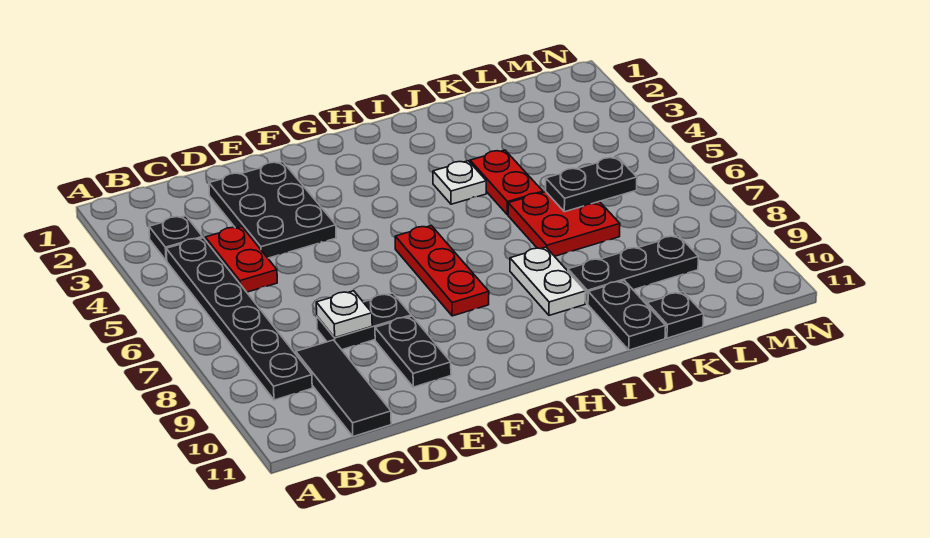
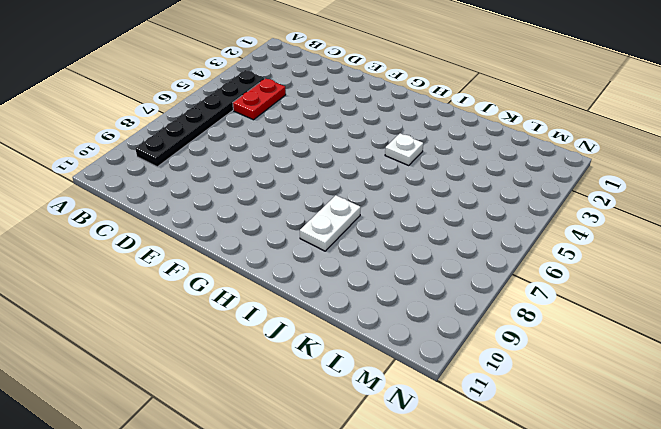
none -> black plate B3 level 1
none -> black tile C9:C11 level 1
none -> black plate D2:E4 level 1

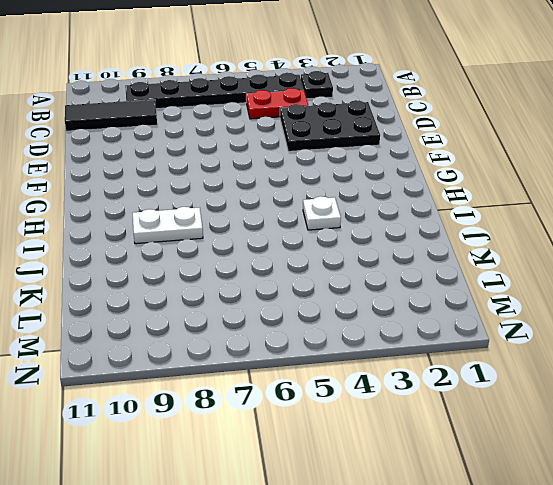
none -> black plate D8:E8 level 1
none -> black plate E9:E10 level 1
none -> red plate G6:G8 level 1

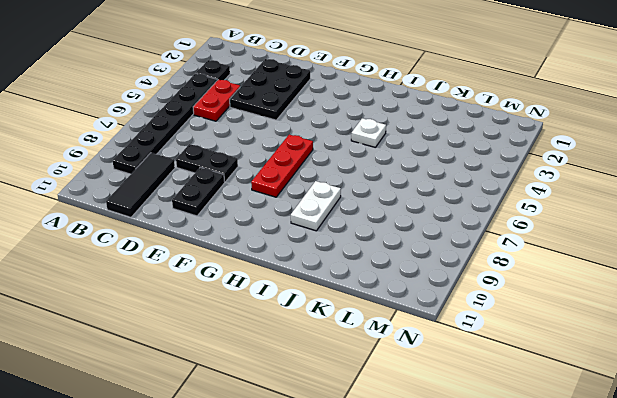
none -> red plate J4:J5 level 1
none -> red plate J6:K7 level 1
none -> black plate J9:L9 level 1

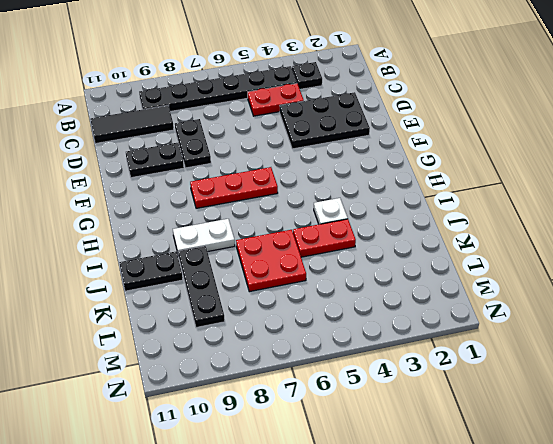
none -> black plate K11 level 1
none -> white plate D8 level 2
none -> black plate K6:L6 level 2

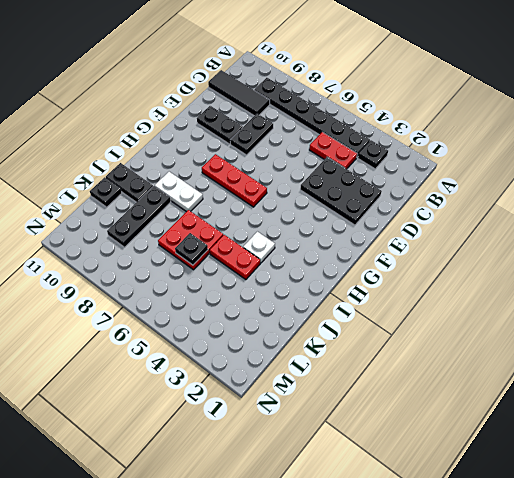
black plate K6 level 2 -> black plate K6:L6 level 2
none -> white plate D8 level 2

